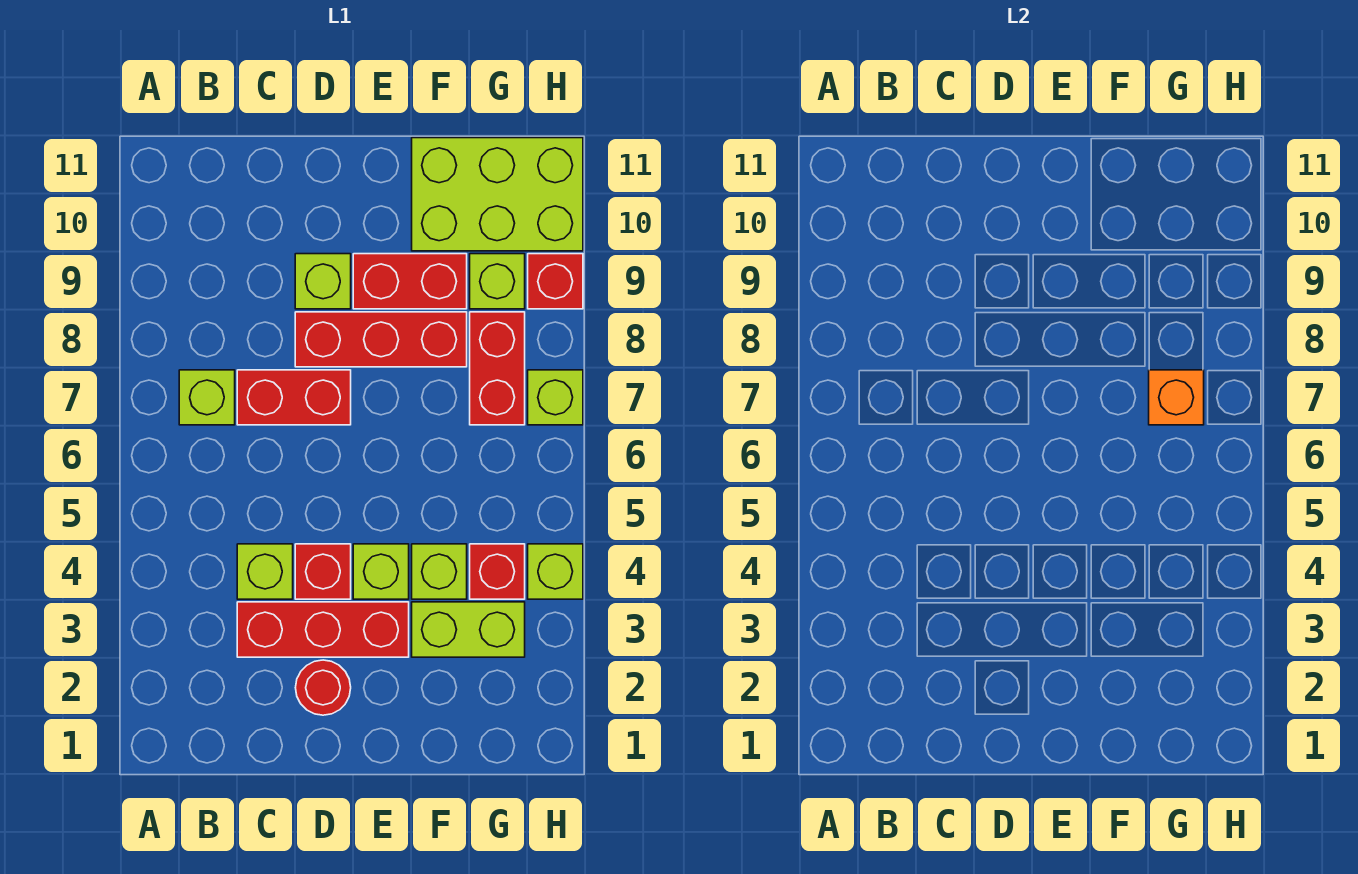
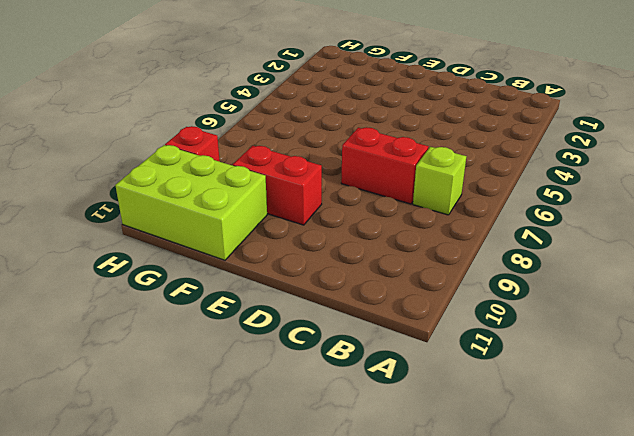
none -> red brick C3:E3 level 1
none -> lime brick C4 level 1
none -> red round brick D2 level 1

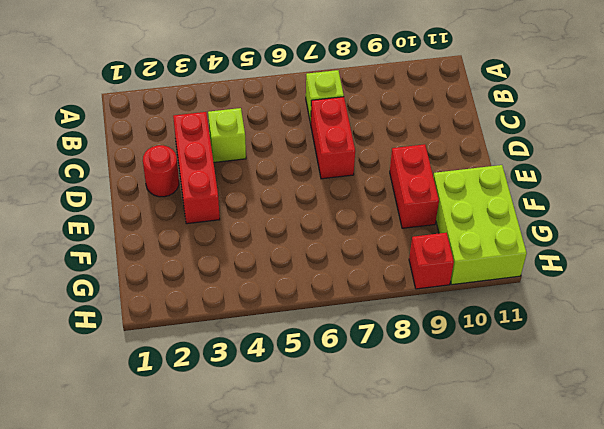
none -> red brick D4 level 1
none -> red brick D8:F8 level 1
none -> lime brick D9 level 1

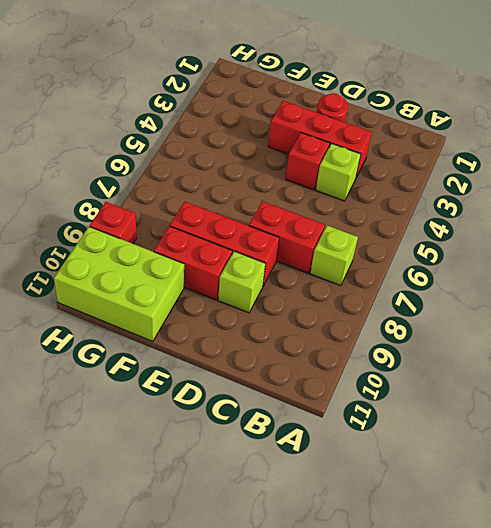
none -> lime brick E4 level 1
none -> lime brick F3:G3 level 1
none -> lime brick F4 level 1

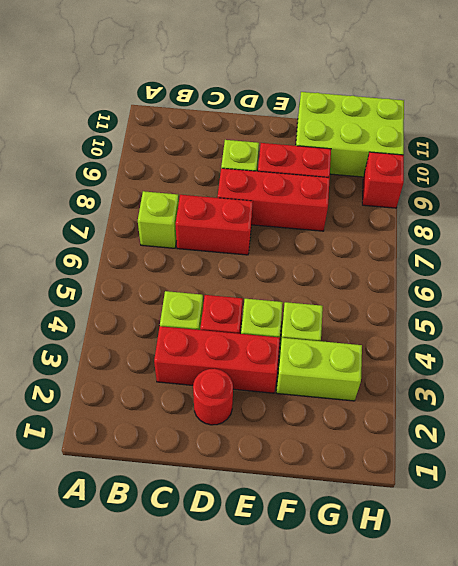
none -> red brick G4 level 1
none -> red brick G7:G8 level 1
none -> lime brick G9 level 1

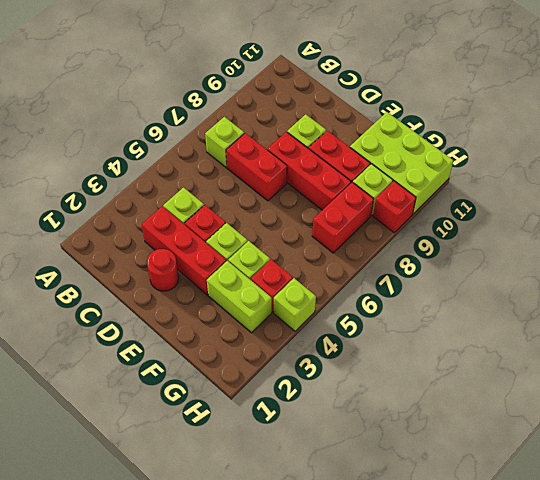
none -> lime brick H7 level 1
none -> orange brick G7 level 2

